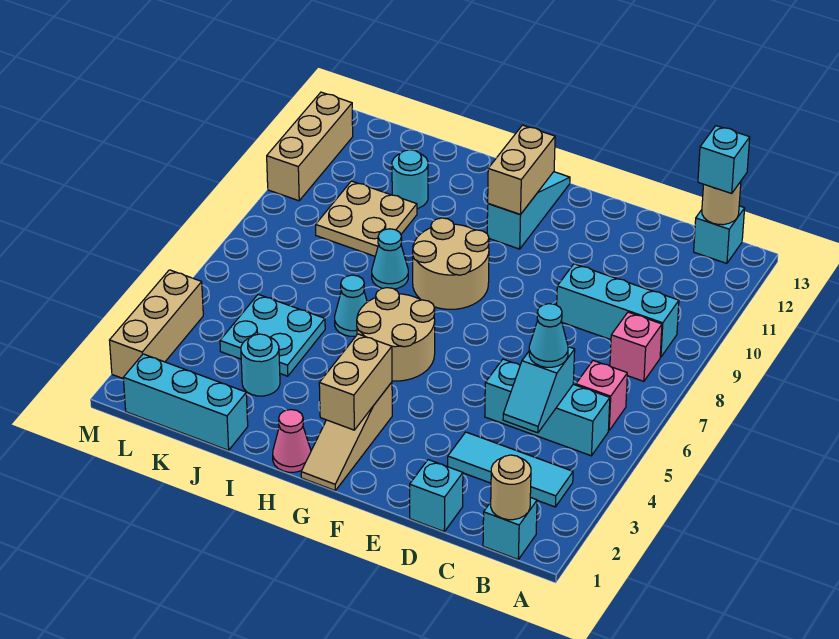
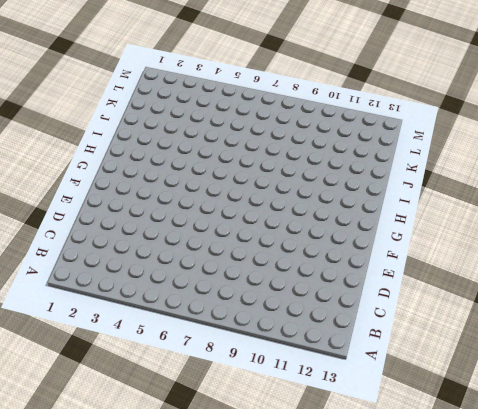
none -> cyan brick B1 level 1
none -> cyan tile B3:D3 level 1
none -> cyan brick B5:D5 level 1

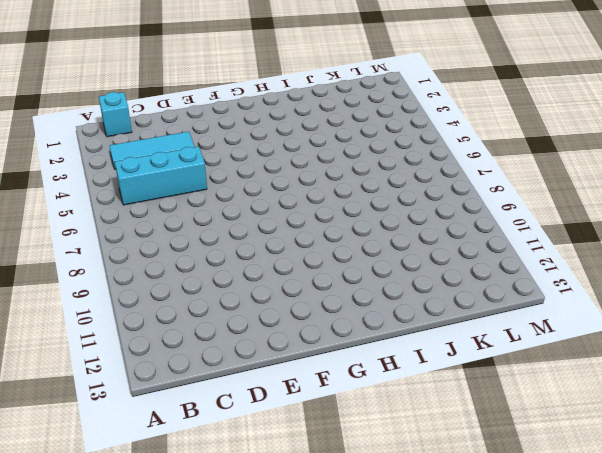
none -> pink brick B6 level 1
none -> pink brick B8 level 1
none -> cyan brick B9:D9 level 1

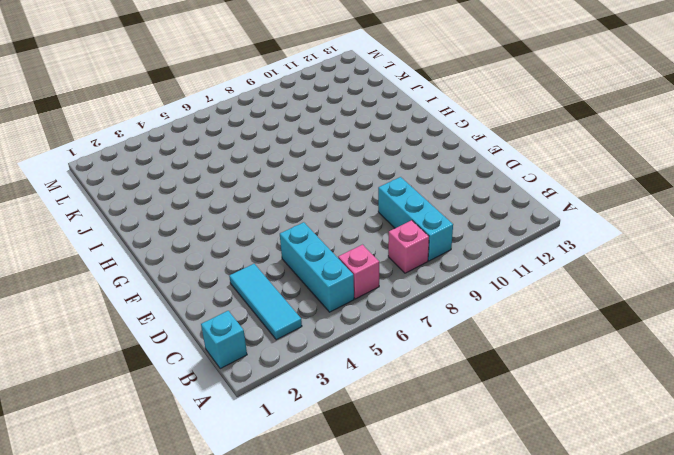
none -> cyan brick B13 level 1
none -> cyan brick D1 level 1
none -> tan slope G1:G3 level 1 top 3

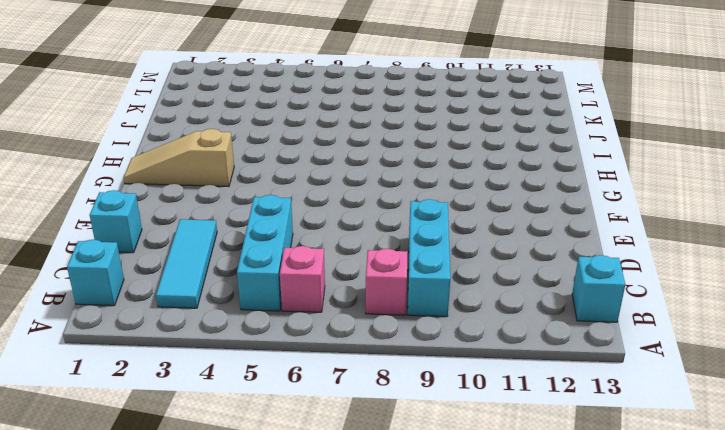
none -> tan round brick G5:H6 level 1
none -> tan round brick G8:H9 level 1
none -> cyan slope G11:G13 level 1 top 11

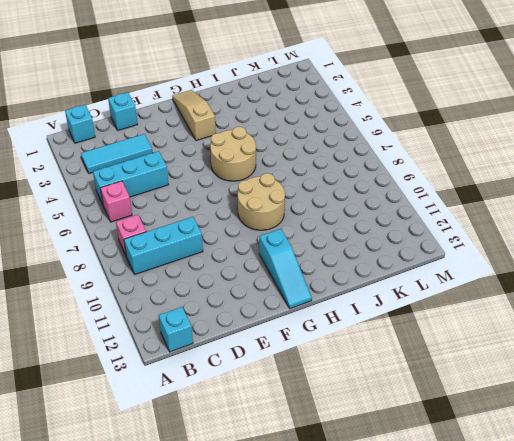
none -> pink cone H1 level 1
none -> cyan cone I6 level 1
none -> cyan cone I8 level 1

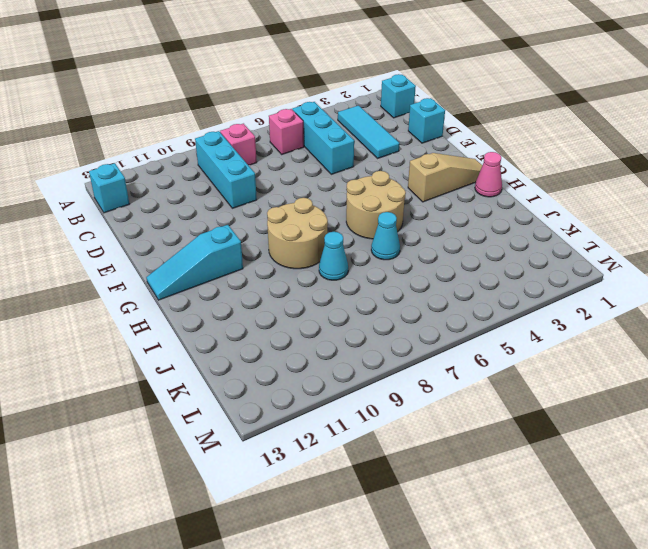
none -> cyan brick J1:L1 level 1
none -> cyan round brick J3 level 1
none -> cyan plate J4:K5 level 1

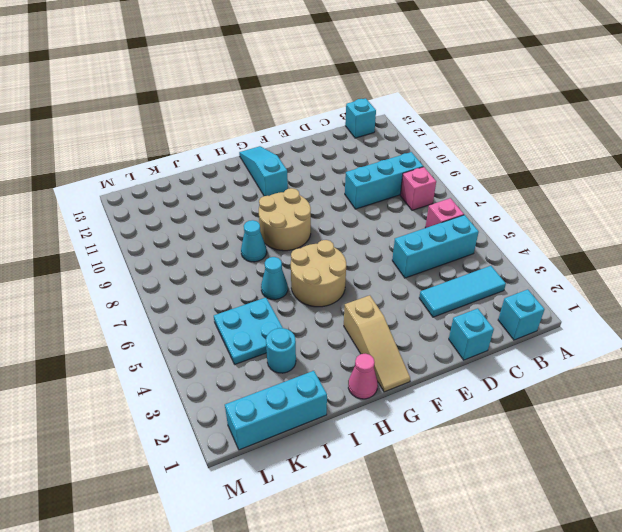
none -> tan plate J9:K10 level 1
none -> cyan round brick J11 level 1
none -> tan brick M2:M4 level 1

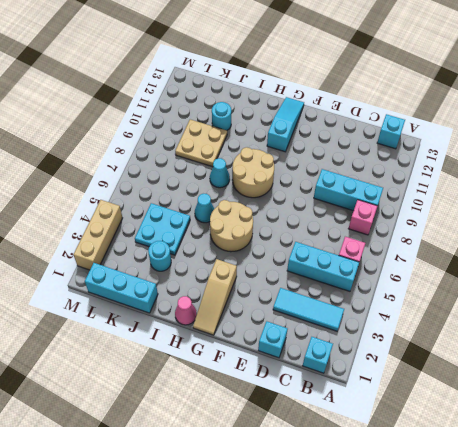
none -> tan brick M10:M12 level 1
none -> tan round brick B1 level 2
none -> tan round brick B13 level 2

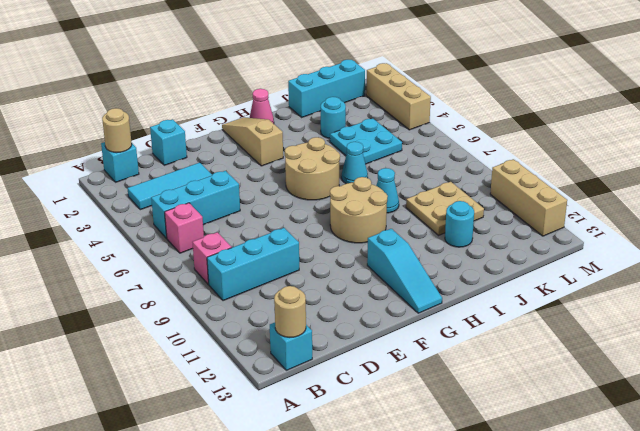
none -> cyan slope C4:C5 level 2 top 5
none -> tan brick G2:G3 level 2
none -> tan brick G11:G12 level 2

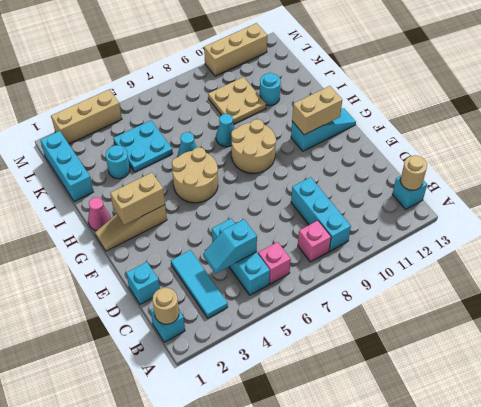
none -> cyan brick B13 level 3
none -> cyan cone C5 level 3

